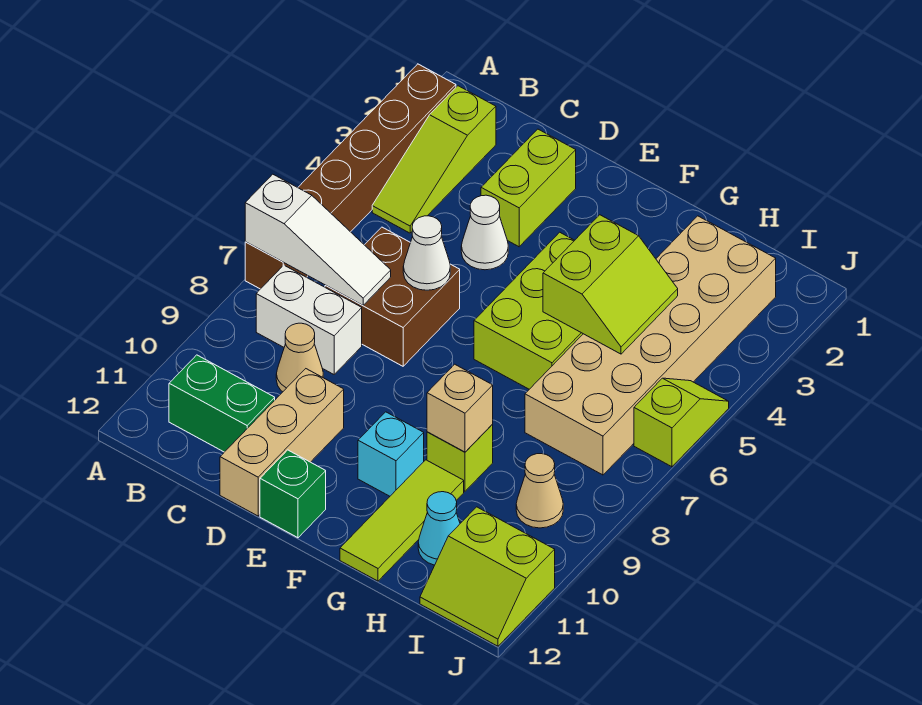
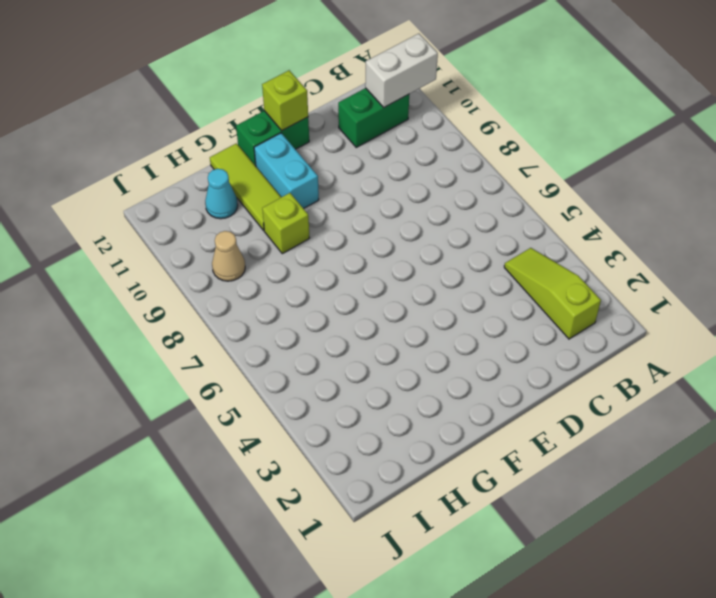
white brick A11:B11 level 2 -> white brick B8:C8 level 1
green brick E12:F12 level 1 -> green brick E12 level 1
lime brick E12 level 2 -> none
cyan brick F10:F11 level 1 -> cyan brick F10 level 1
none -> brown brick A2:A7 level 1
none -> brown brick C6:D7 level 1
none -> tan cone C9 level 1

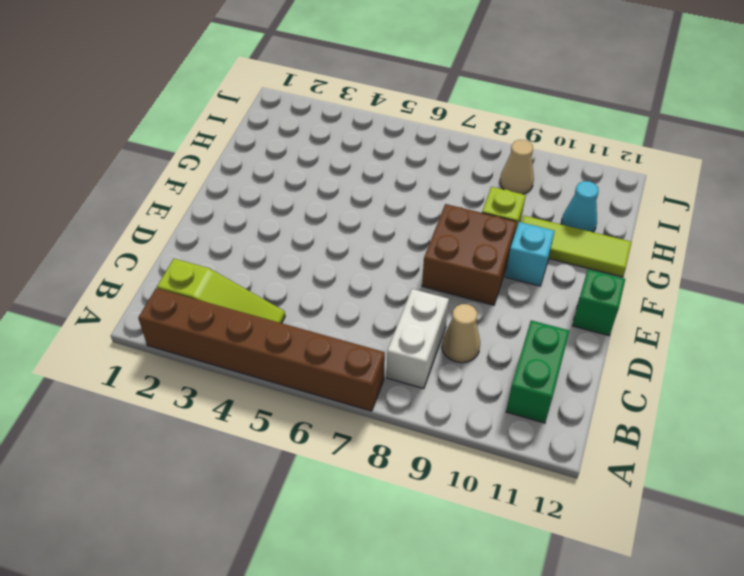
brown brick E8:F9 level 1 -> brown brick C6:D7 level 1
none -> lime brick D2:D3 level 1
none -> white cone D4 level 1
none -> tan brick D10:D12 level 1

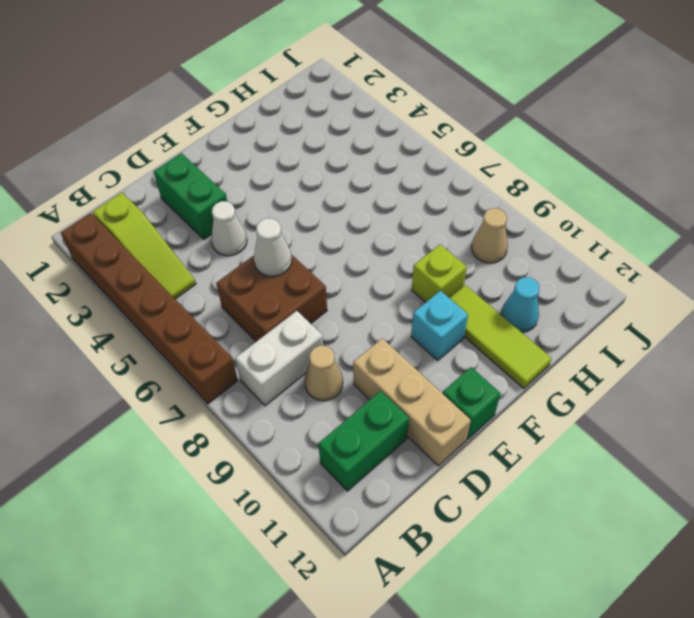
green brick D2:D3 level 1 -> lime brick D2:D3 level 1
none -> lime brick F4:G6 level 1
none -> tan brick H2:I7 level 1
none -> lime slope I11:J12 level 1 top 11

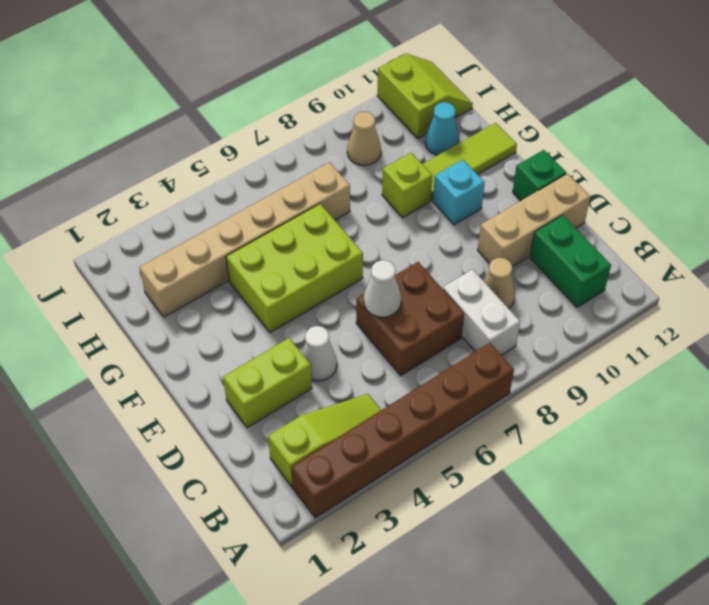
tan brick H2:H7 level 1 -> tan brick H2:I7 level 1
none -> lime slope J5:J6 level 1 top 6
none -> white slope A7:C7 level 2 top A
none -> lime slope G4:H5 level 2 top G

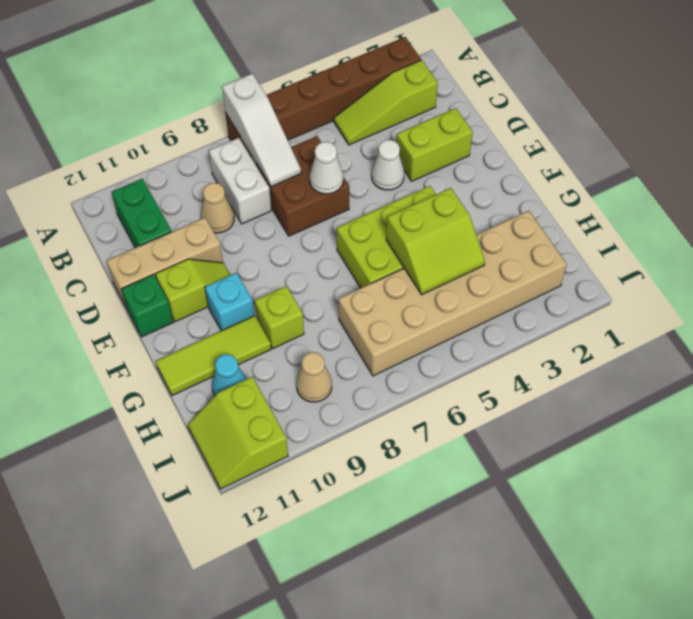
lime slope E10:E11 level 1 top 11 -> lime slope J5:J6 level 1 top 6
none -> tan brick G9 level 2

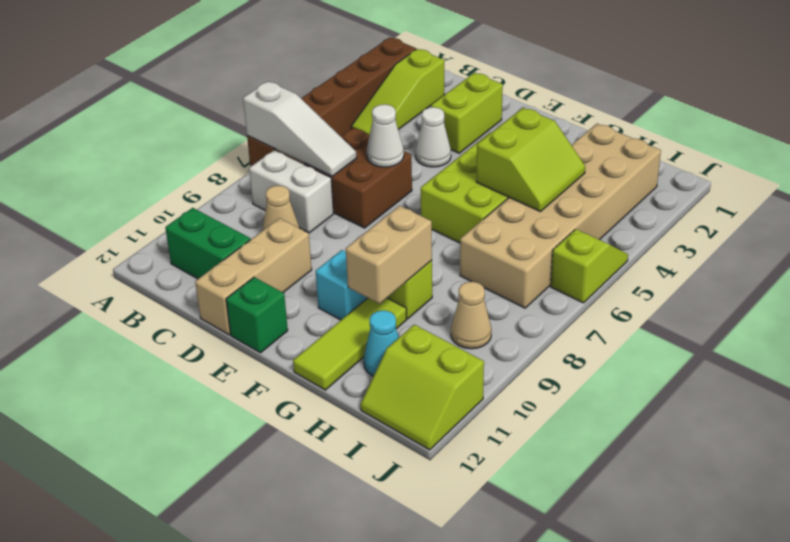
tan brick G9:G10 level 2 -> tan brick G9 level 2

